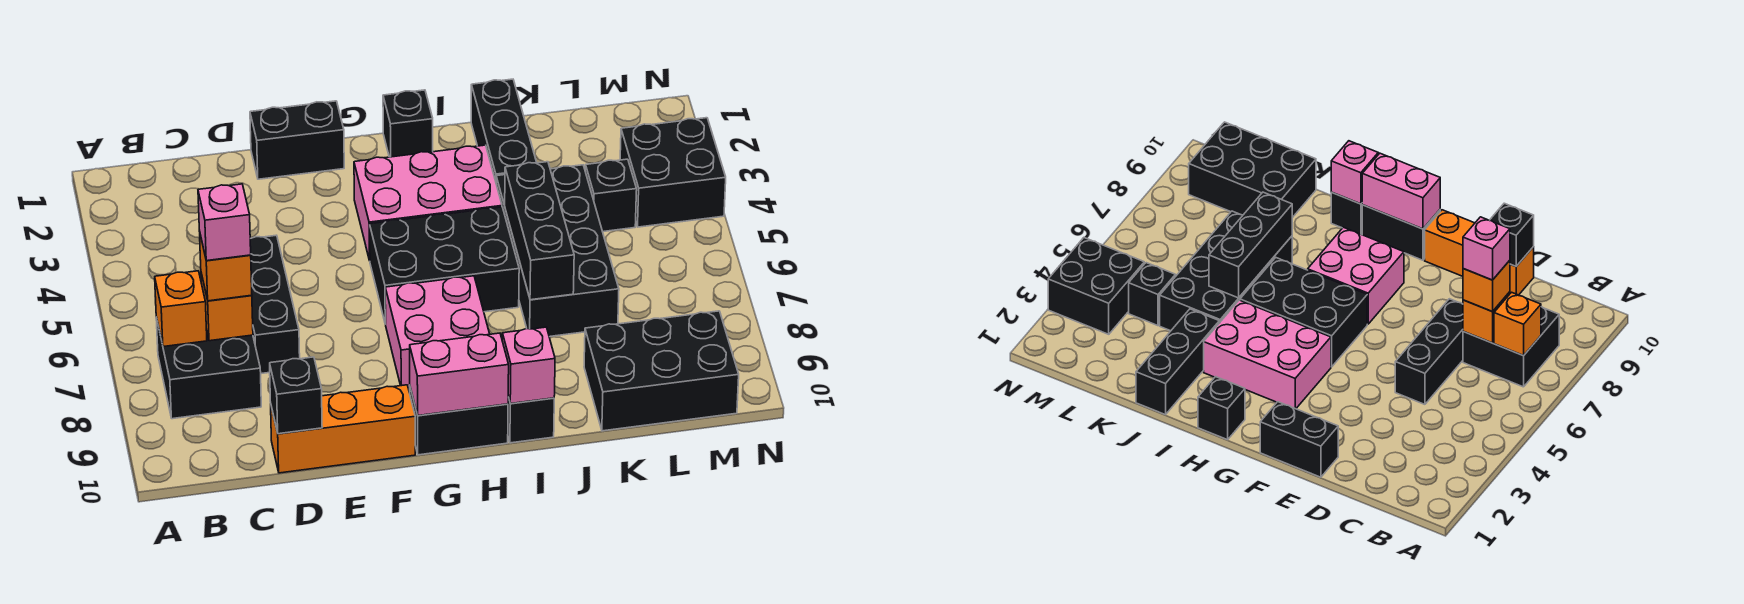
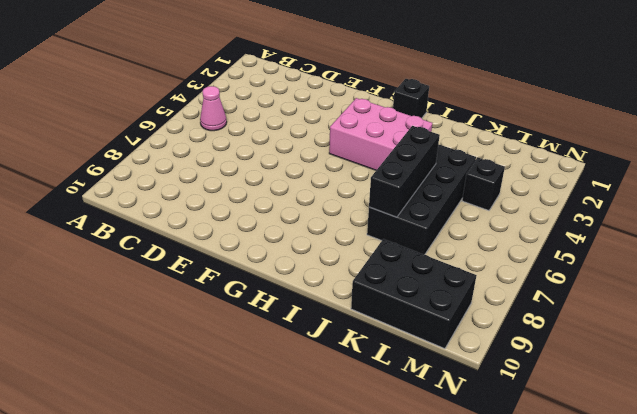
pink cone B5 level 1 -> none
none -> black brick B7:C8 level 1
none -> black brick D5:D7 level 1
none -> orange brick D10:F10 level 1

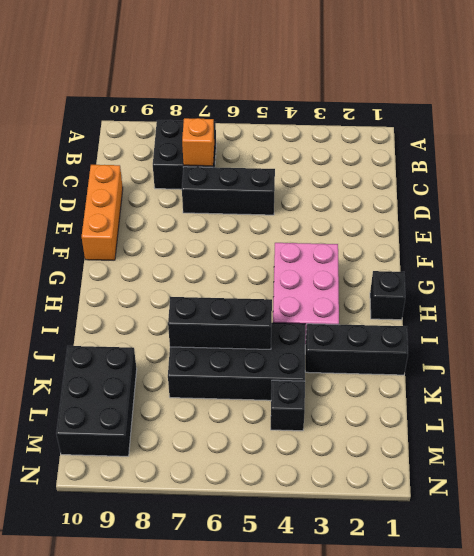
none -> black brick E1:F1 level 1
none -> black brick G5:I6 level 1
none -> pink brick G7:H8 level 1

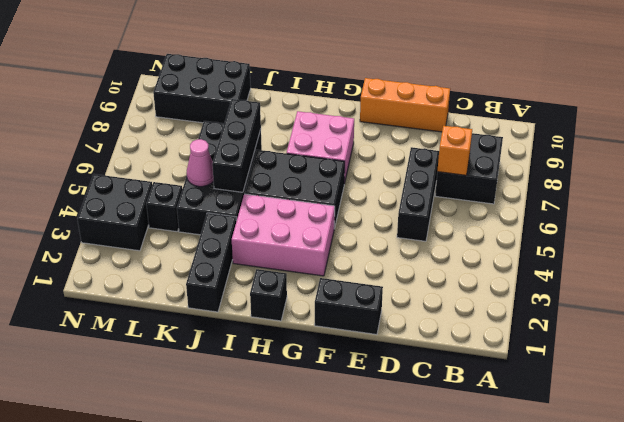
pink cone K5 level 2 -> none
none -> black brick G10:H10 level 1
none -> black brick I10 level 1
none -> orange brick B7 level 2

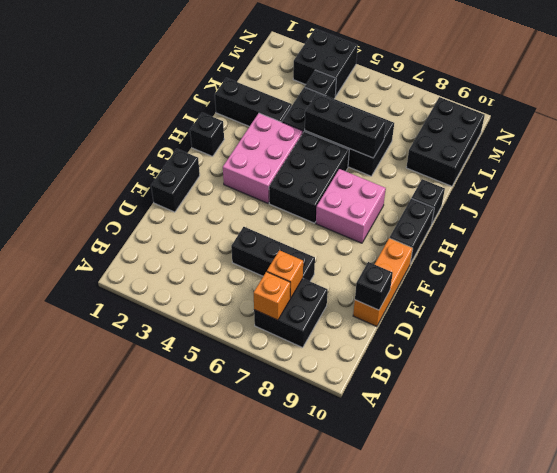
none -> pink brick G10:H10 level 2
none -> pink brick I10 level 2
none -> orange brick C7 level 3

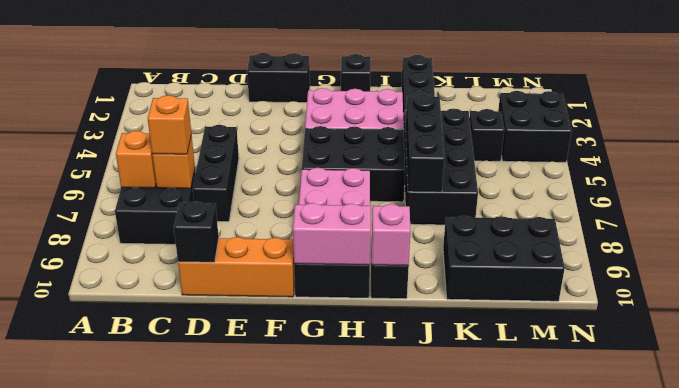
none -> pink brick C7 level 4

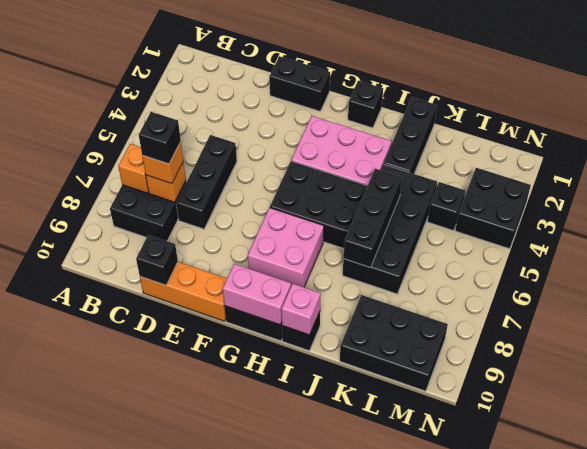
black brick C7 level 4 -> pink brick C7 level 4

